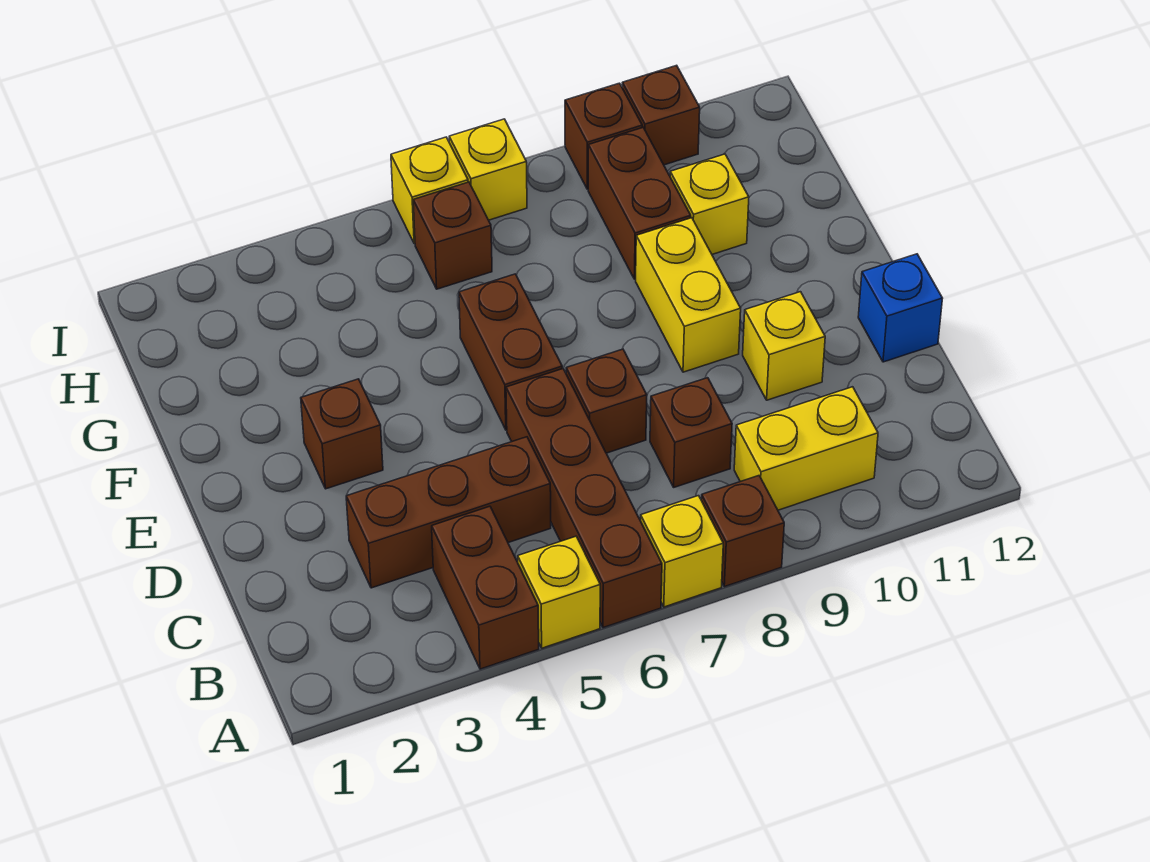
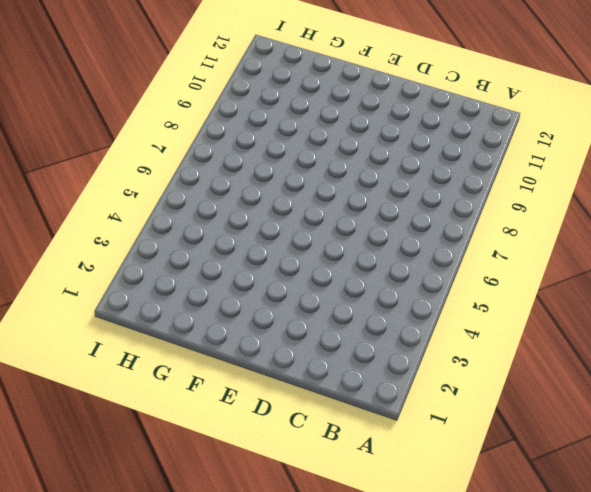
none -> brown brick A4:B4 level 1
none -> yellow brick A5 level 1
none -> brown brick A6:D6 level 1

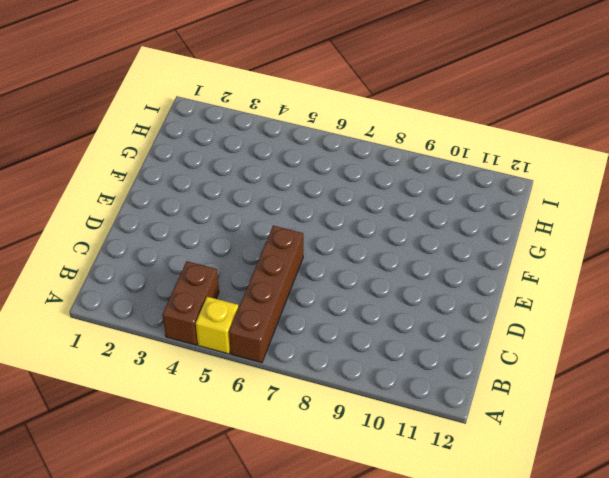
none -> yellow brick A7 level 1
none -> brown brick A8 level 1
none -> yellow brick B9:B10 level 1

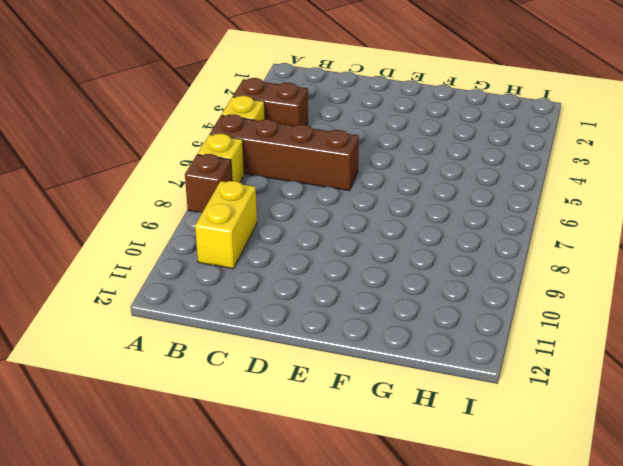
none -> brown brick C3:C5 level 1
none -> brown brick C8 level 1
none -> brown brick D7 level 1

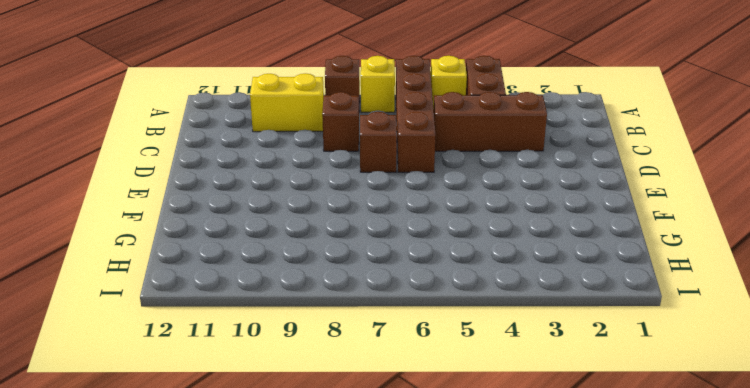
none -> yellow brick D10 level 1
none -> blue brick D12 level 1
none -> brown brick E3 level 1

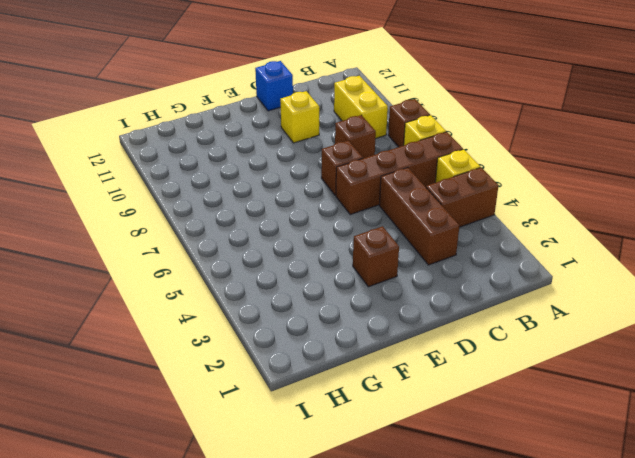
none -> brown brick E6:F6 level 1
none -> yellow brick E9:F9 level 1
none -> brown brick G9:H9 level 1

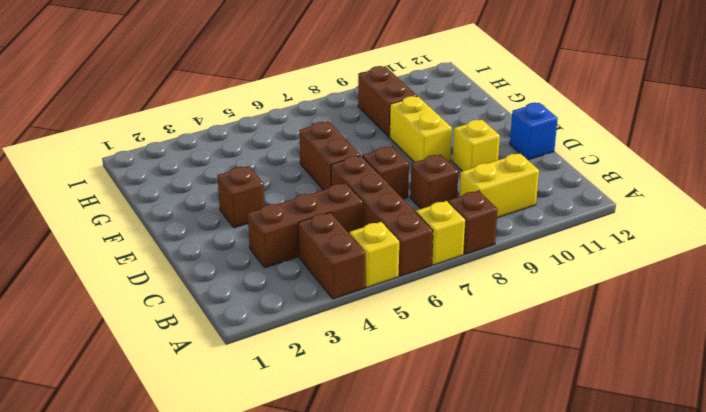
none -> yellow brick G10 level 1
none -> brown brick H6 level 1
none -> yellow brick I6 level 1

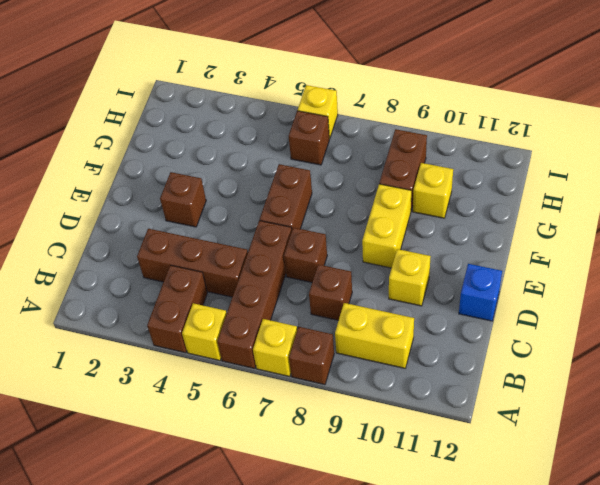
none -> yellow brick I7 level 1
none -> brown brick I9 level 1
none -> brown brick I10 level 1

